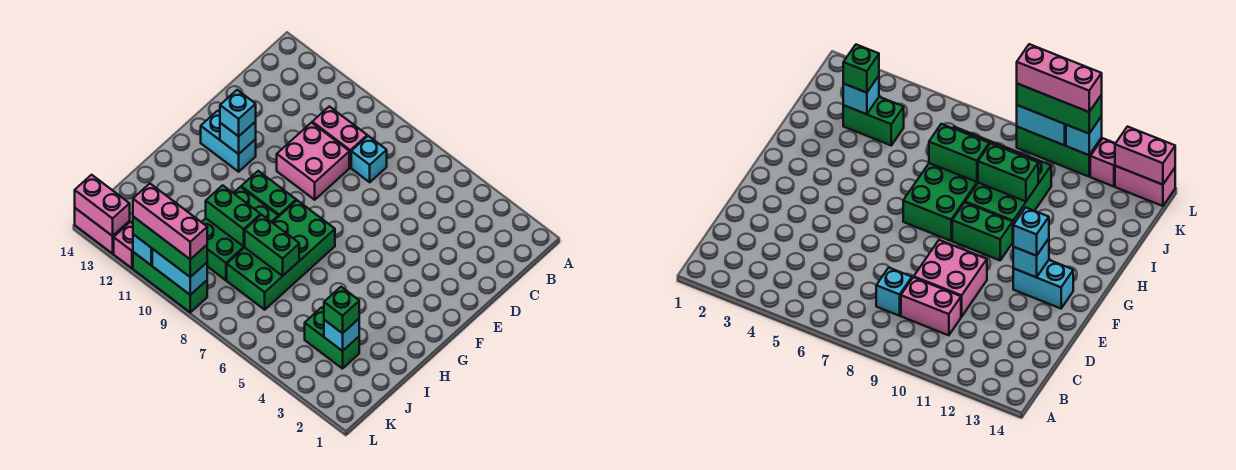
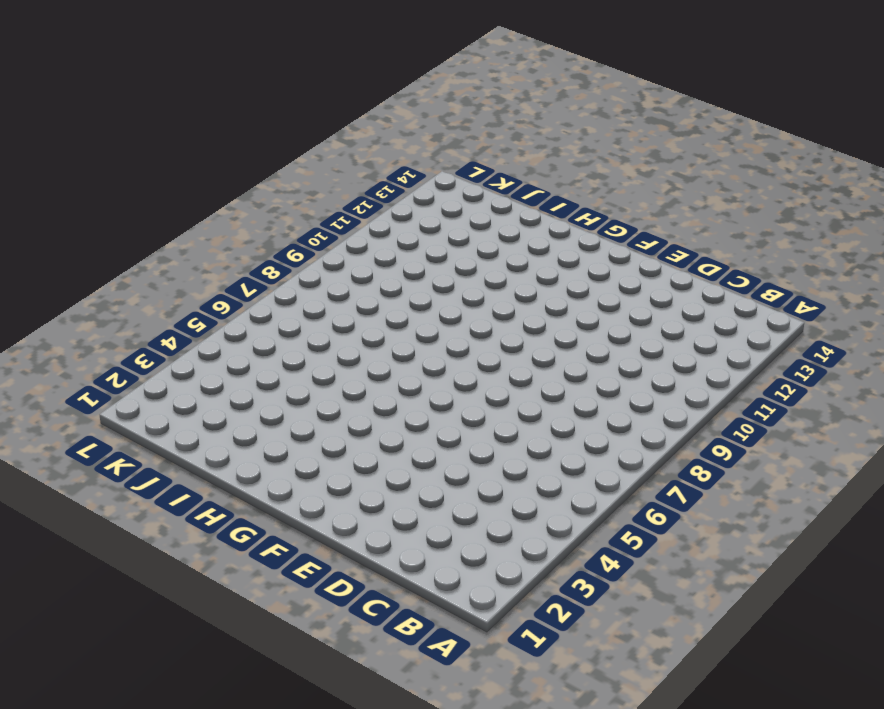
none -> cyan brick C8 level 1
none -> pink brick C9:C10 level 1
none -> pink brick D9:E10 level 1

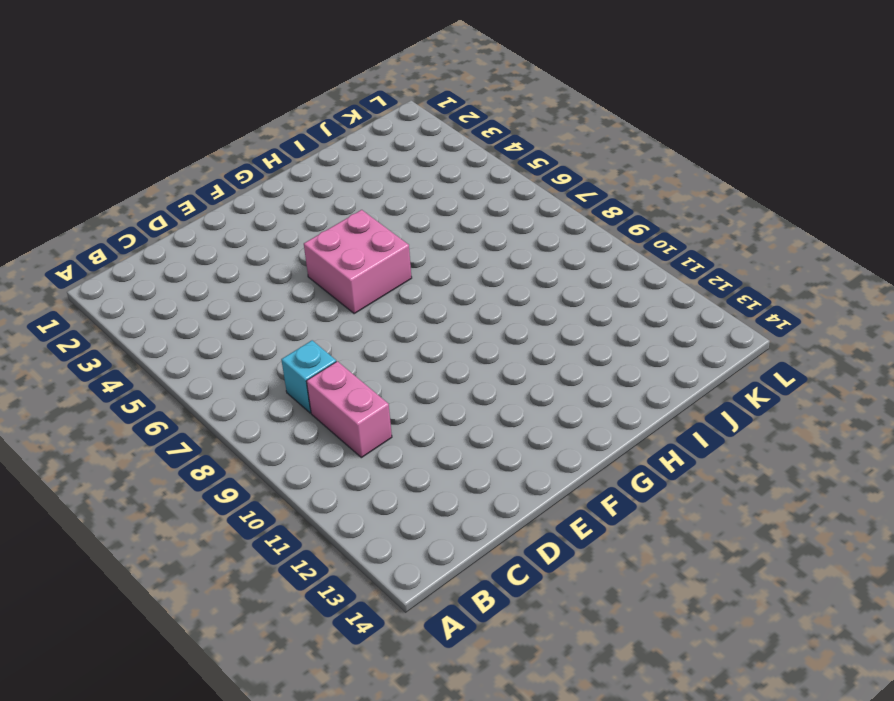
pink brick F5:G6 level 1 -> pink brick D9:E10 level 1
none -> cyan brick F12:F13 level 1
none -> green brick G7:J8 level 1
none -> green brick G9:G10 level 1

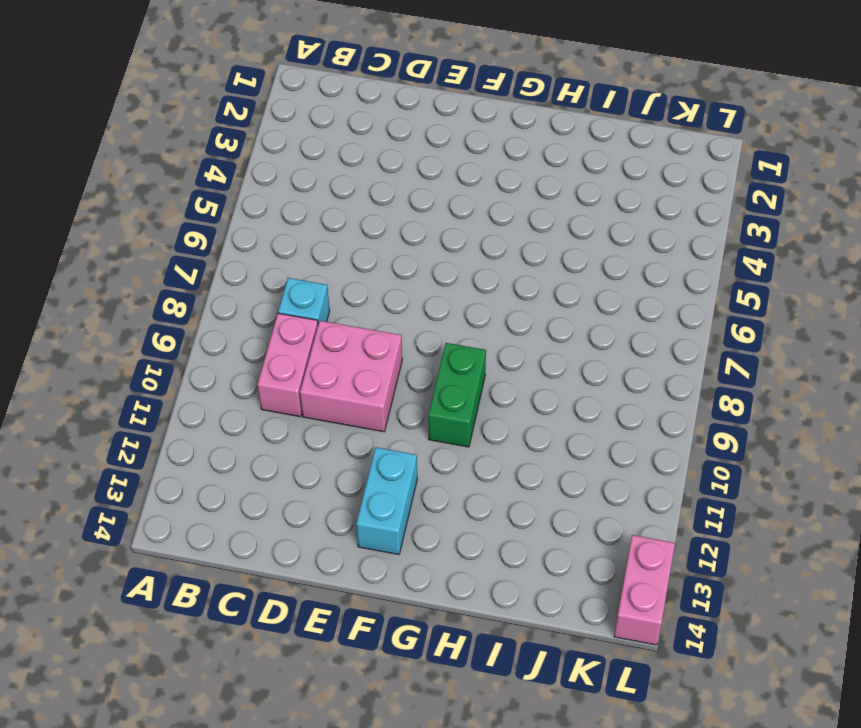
none -> green brick G7:J8 level 1
none -> green brick H9:J10 level 1
none -> green brick J3:J4 level 1

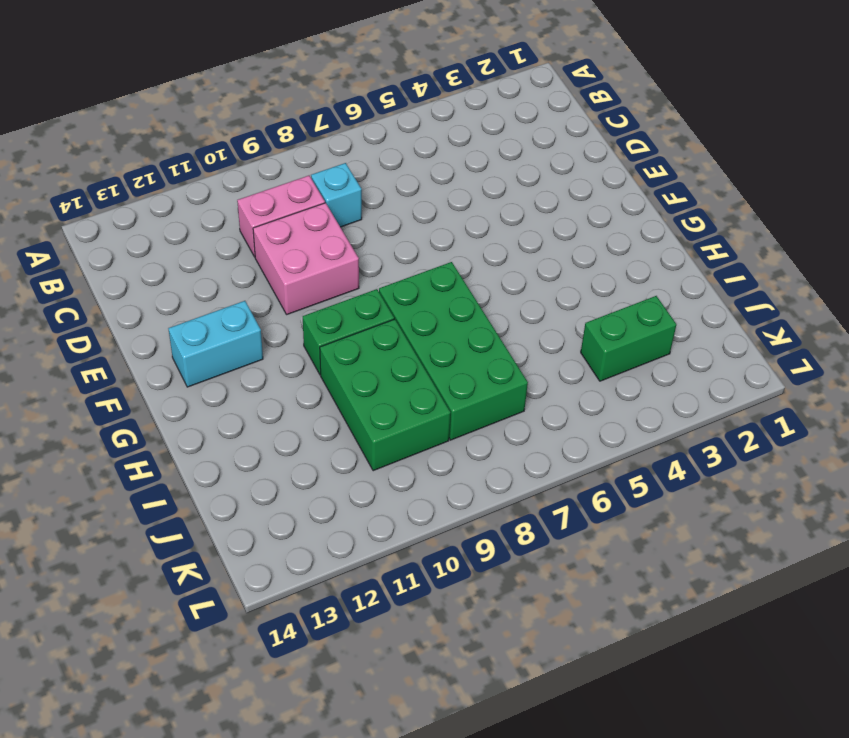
none -> green brick L9:L11 level 1
none -> pink brick L12 level 1
none -> pink brick L13:L14 level 1

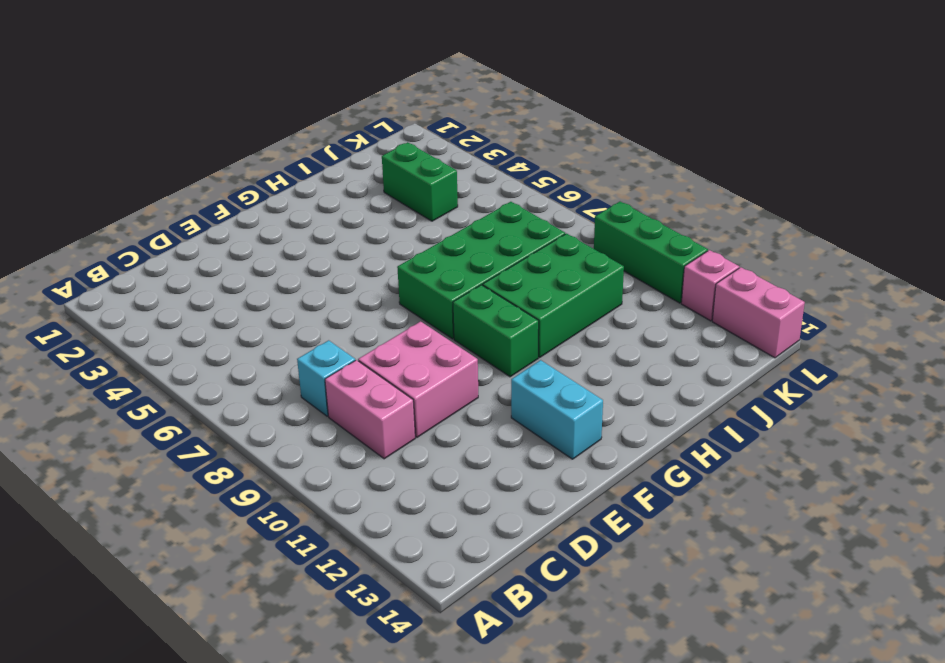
none -> cyan brick F12 level 2
none -> green brick I7:I8 level 2
none -> green brick I9:I10 level 2

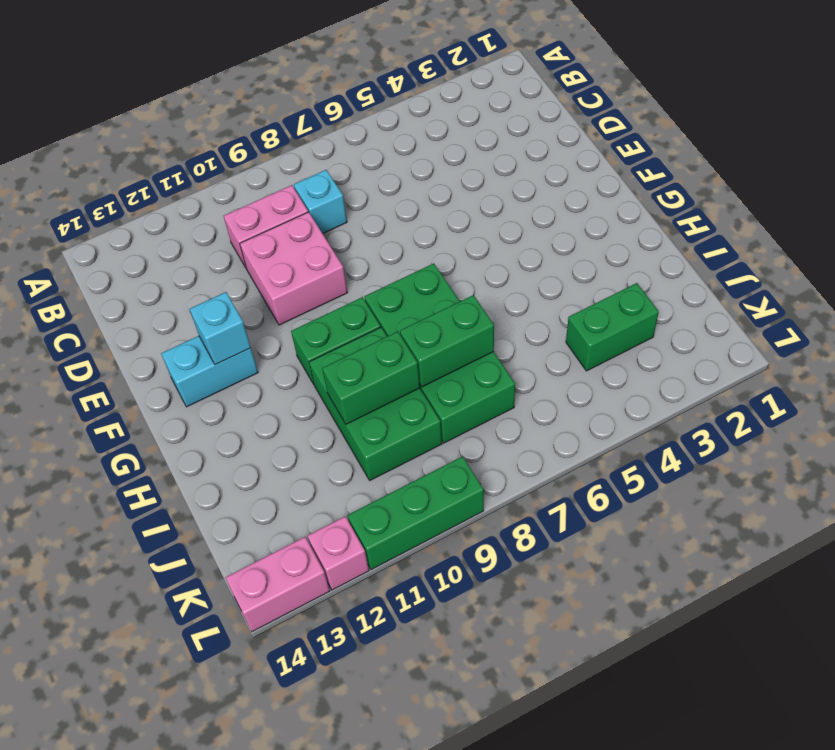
none -> cyan brick J3 level 2
none -> cyan brick L9:L10 level 2
none -> cyan brick L11 level 2

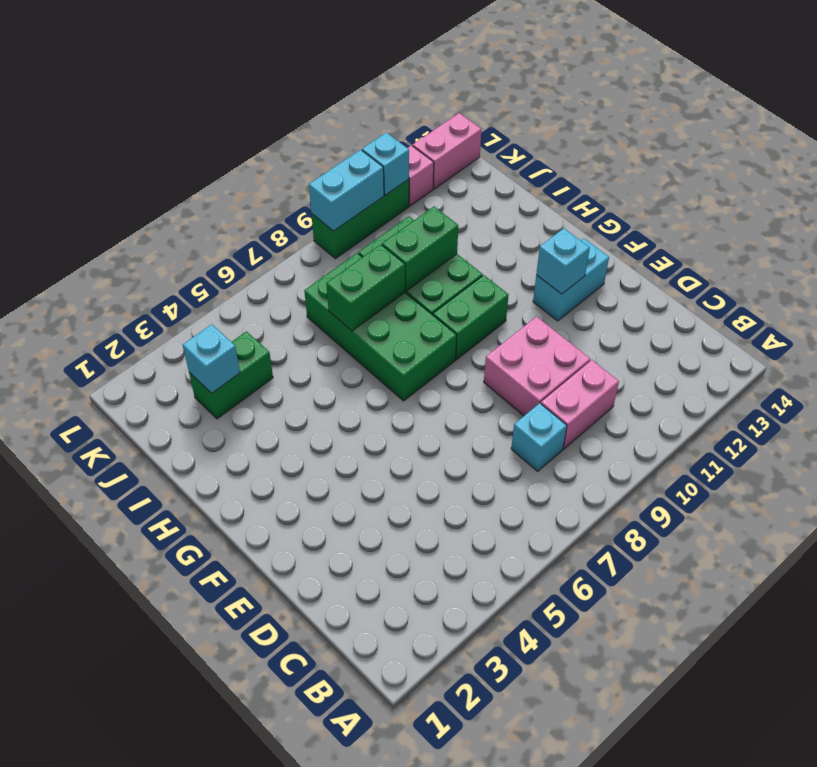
none -> pink brick L13:L14 level 2
none -> cyan brick F12 level 3
none -> green brick J3 level 3

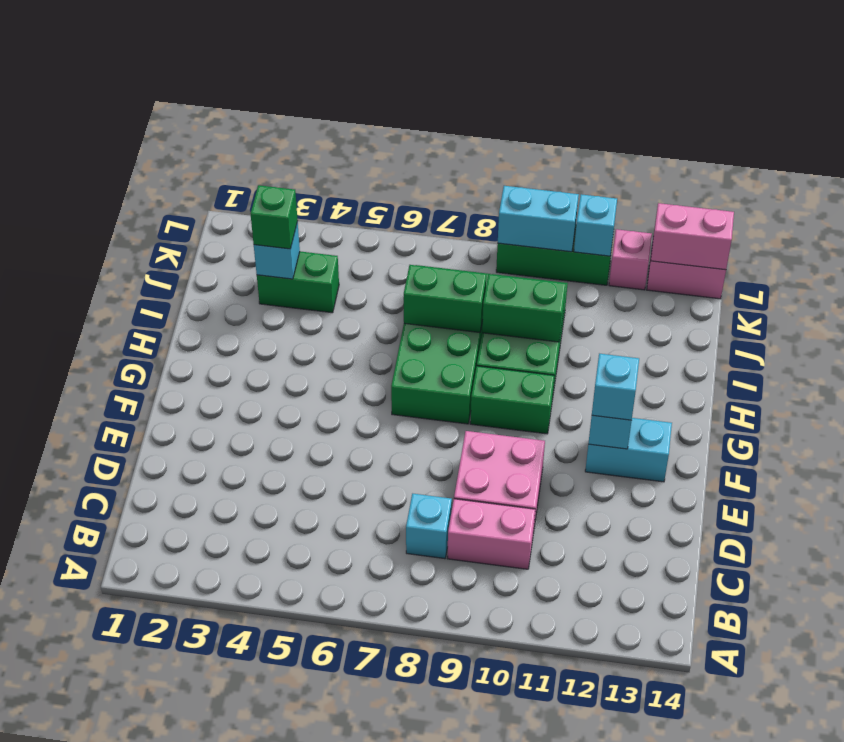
none -> green brick L9:L11 level 3
none -> pink brick L9:L11 level 4

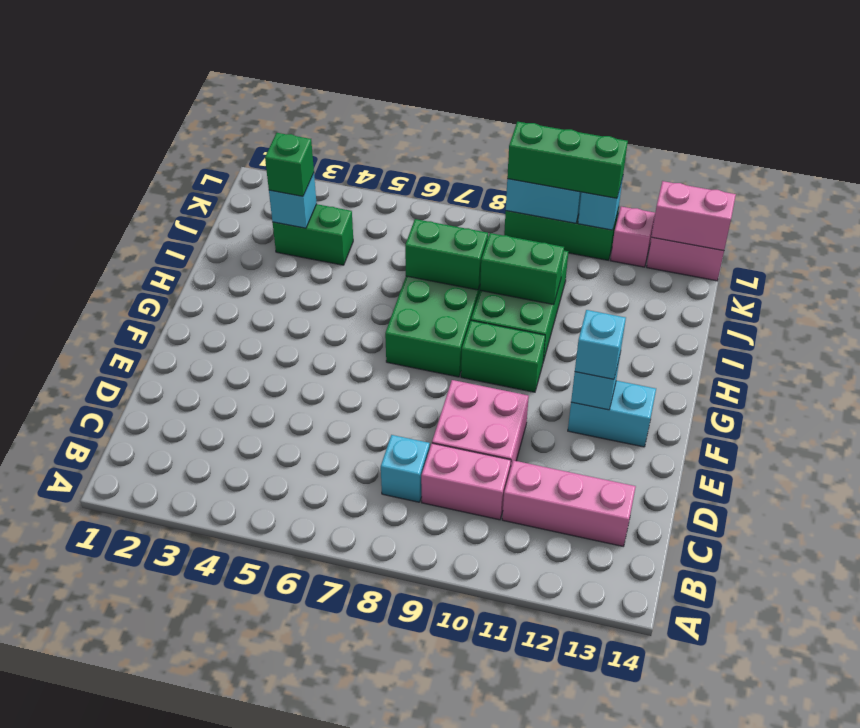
pink brick C11:C13 level 1 -> pink brick L9:L11 level 4

